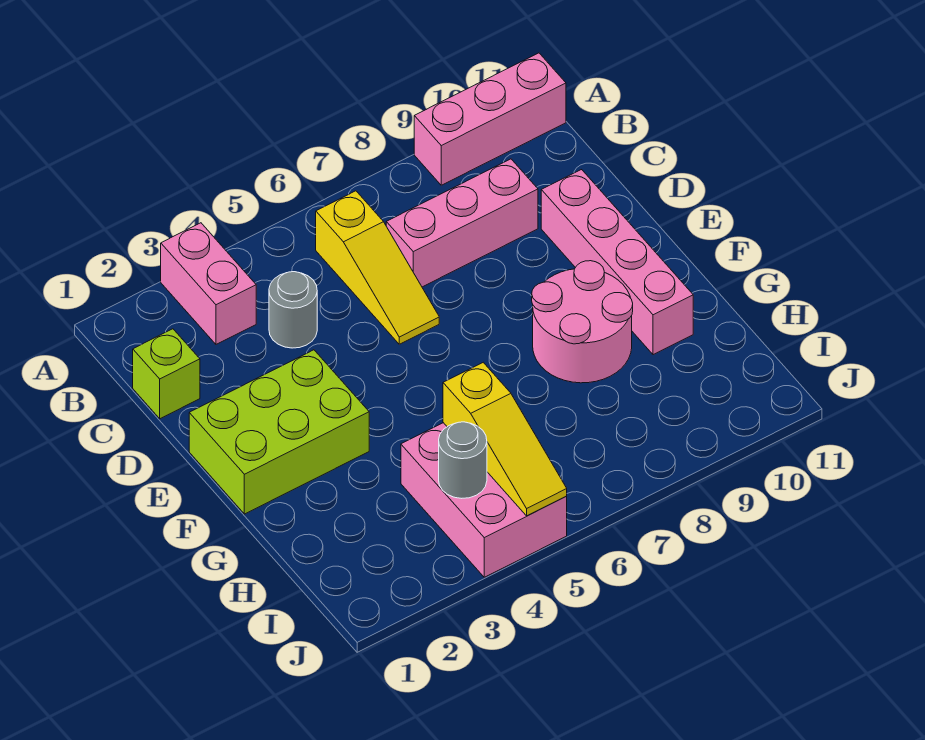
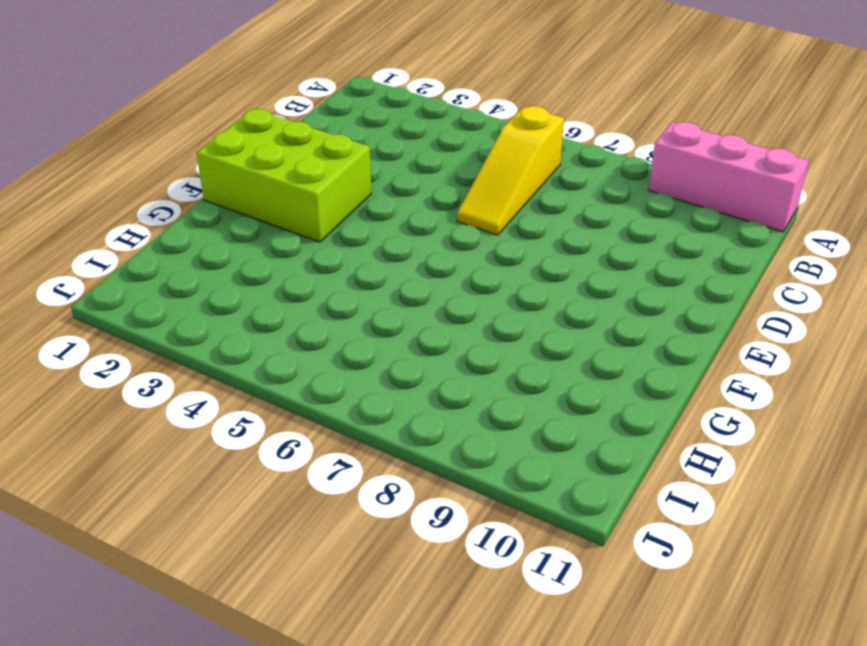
none -> pink brick A3:B3 level 1
none -> lime brick C1 level 1
none -> grey round brick C4 level 1

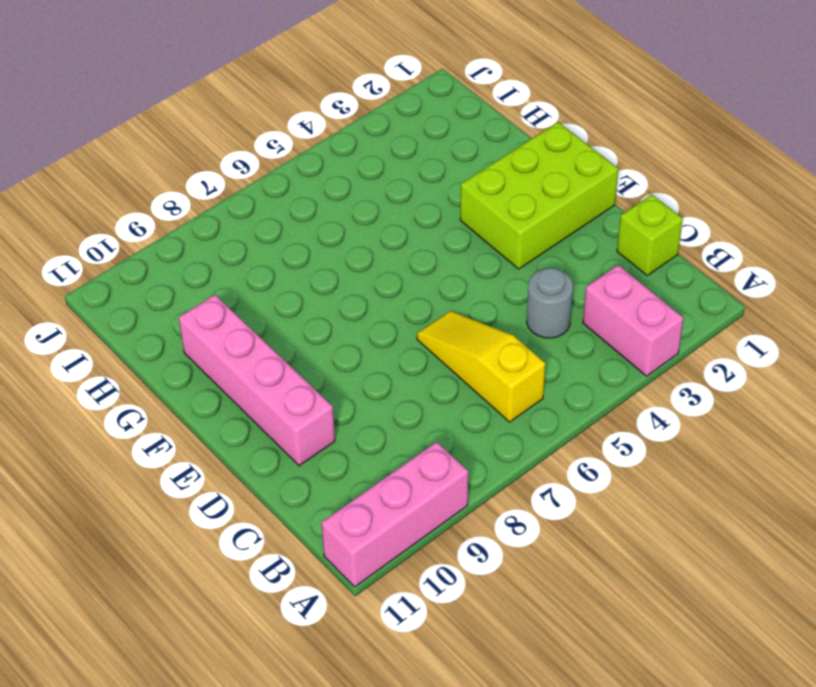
none -> pink brick C7:C9 level 1
none -> pink round brick F8:G9 level 1
none -> pink brick H4:J5 level 1

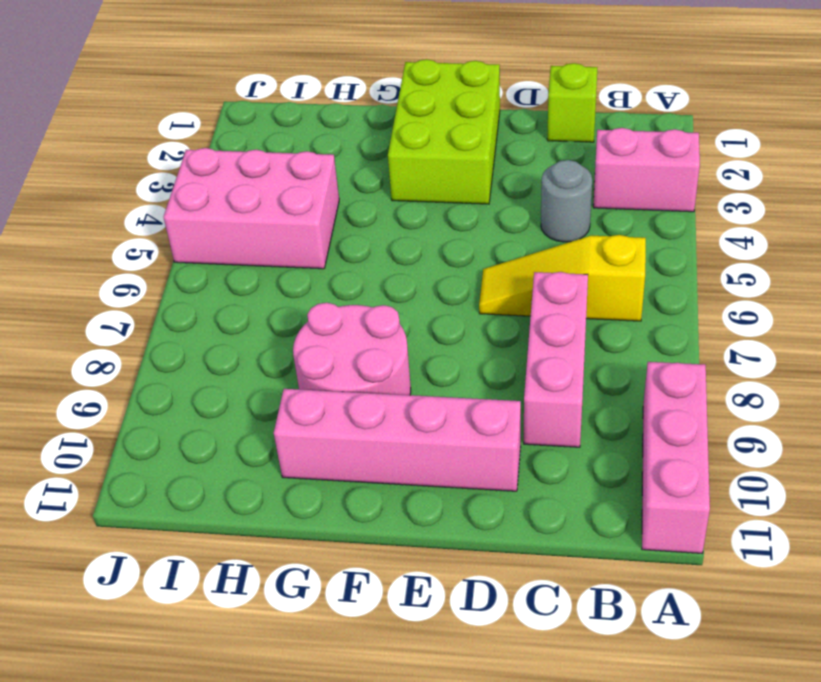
none -> yellow slope H5:J5 level 2 top H
none -> grey round brick I4 level 2

